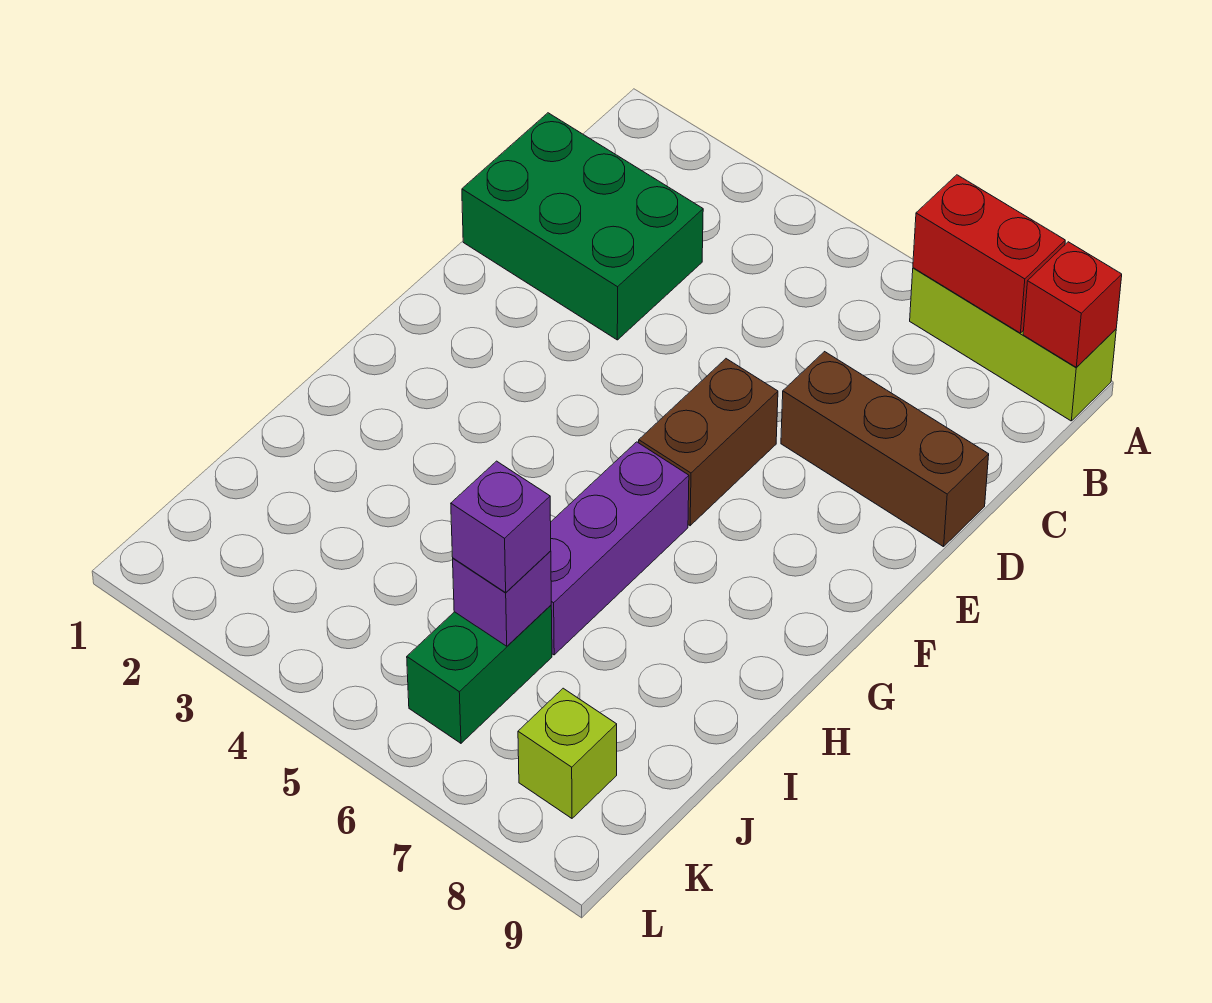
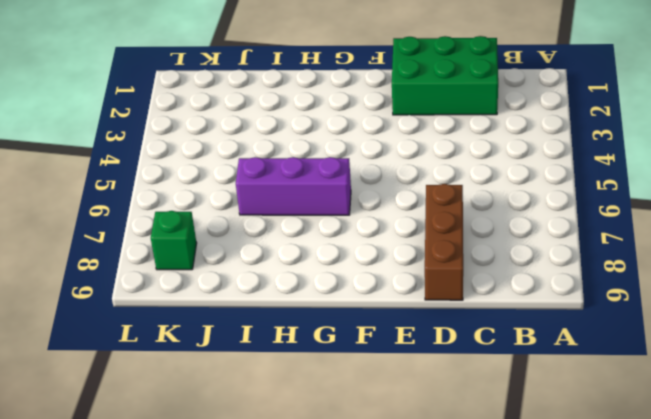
green brick C1:E2 level 1 -> green brick C1:D3 level 1
green brick K8 level 1 -> lime brick K8 level 1
none -> lime brick A7:A9 level 1
none -> brown brick E6:F6 level 1

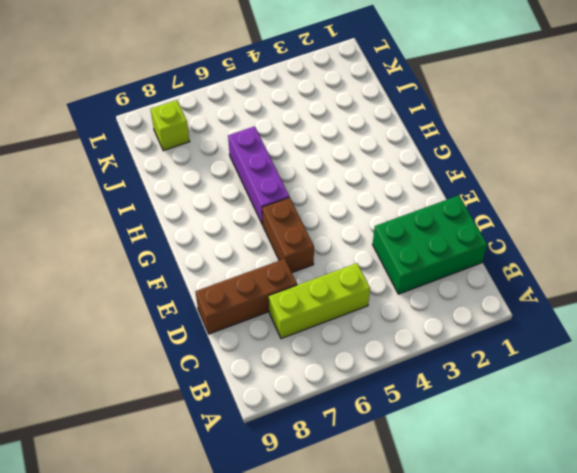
lime brick C5:C7 level 1 -> lime brick A7:A9 level 1
none -> green brick J6:K6 level 1
none -> red brick A7:A8 level 2

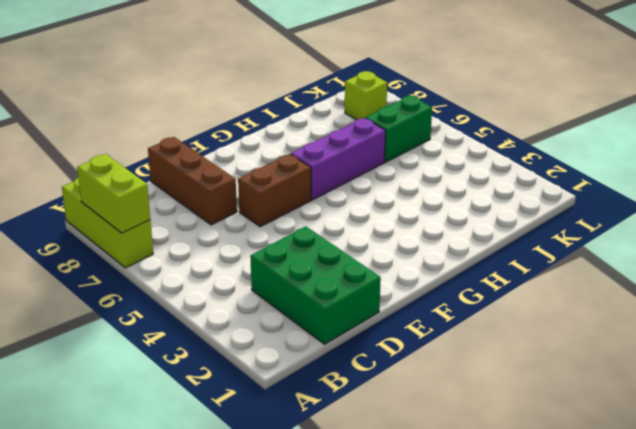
lime brick A7:A8 level 2 -> red brick A7:A8 level 2
none -> red brick A9 level 2
none -> purple brick J6 level 2

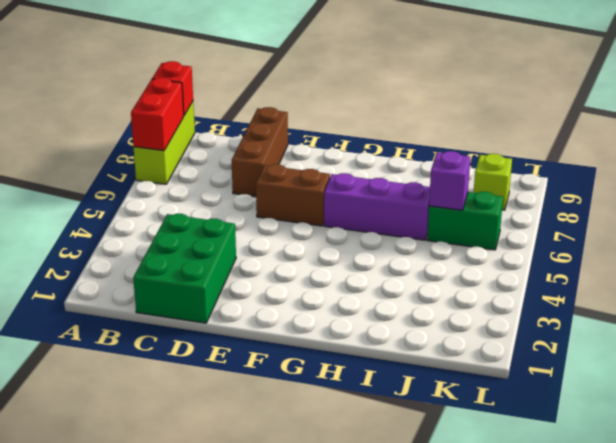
none -> purple brick J6 level 3

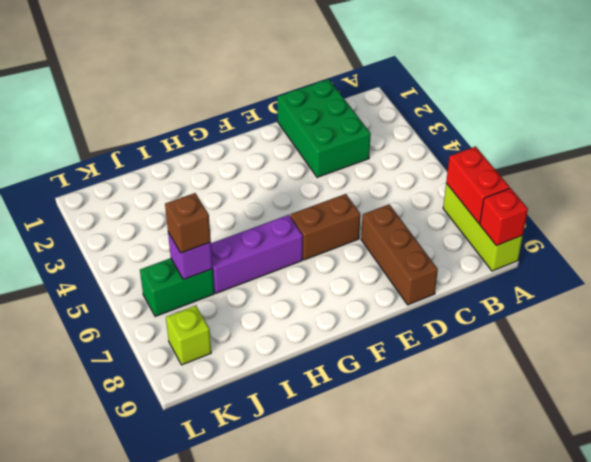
brown brick J6 level 3 -> purple brick J6 level 3

